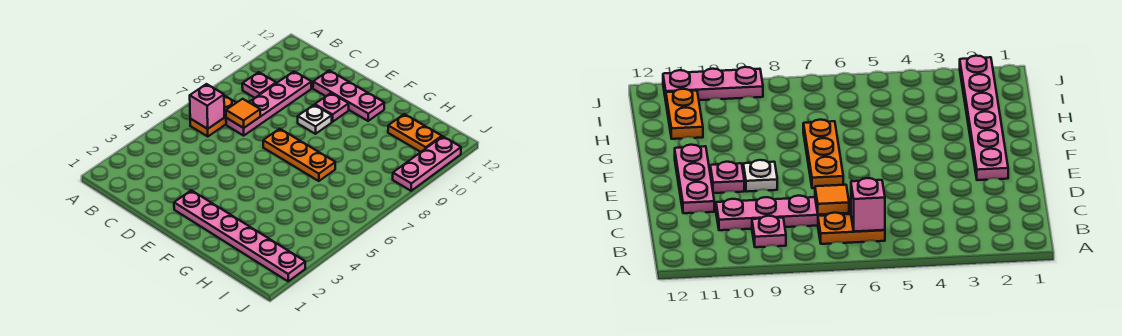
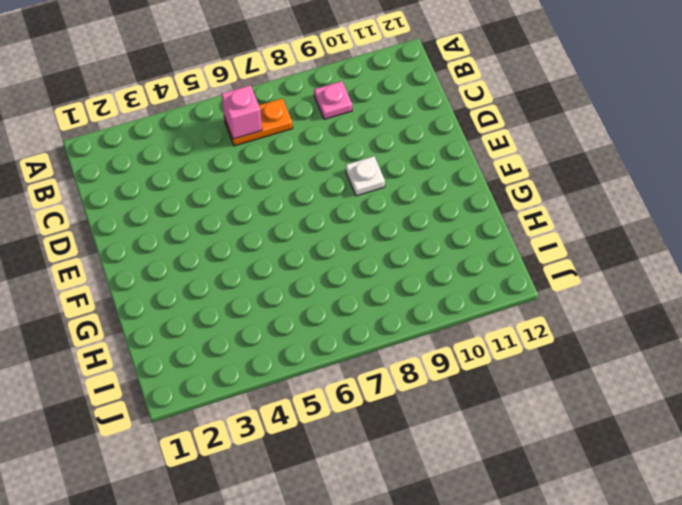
none -> pink plate C7:C10 level 1
none -> pink plate D11:F11 level 1
none -> pink plate E2:J2 level 1

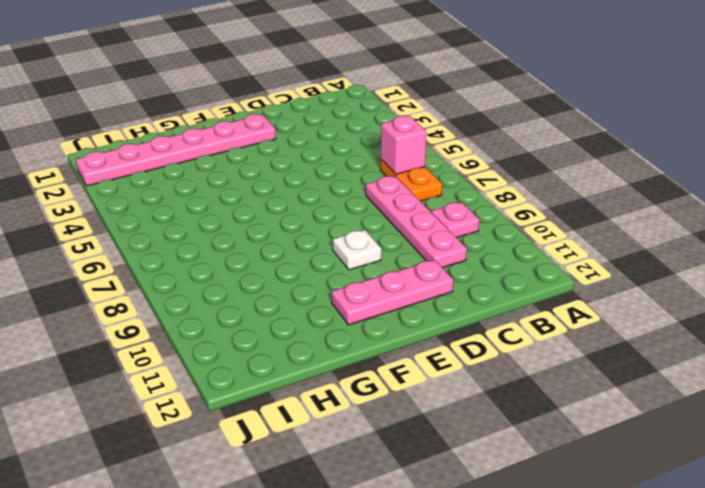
none -> orange plate E7:G7 level 1
none -> pink plate E10 level 1
none -> orange plate H11:I11 level 1

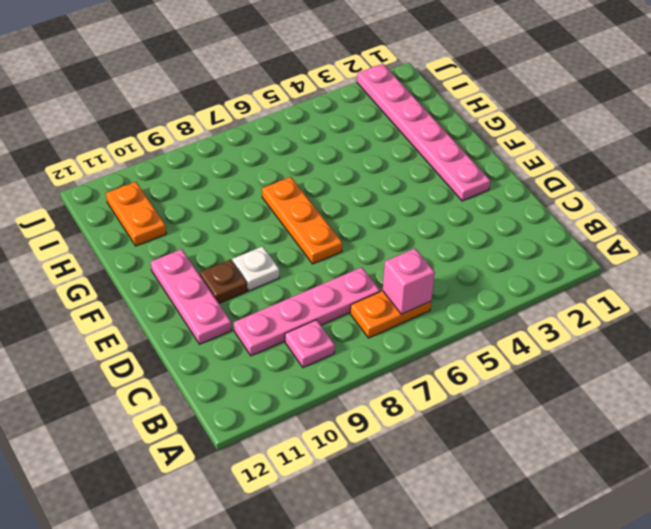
brown plate E10 level 1 -> pink plate E10 level 1
none -> pink plate J9:J11 level 1
none -> orange tile C7 level 2

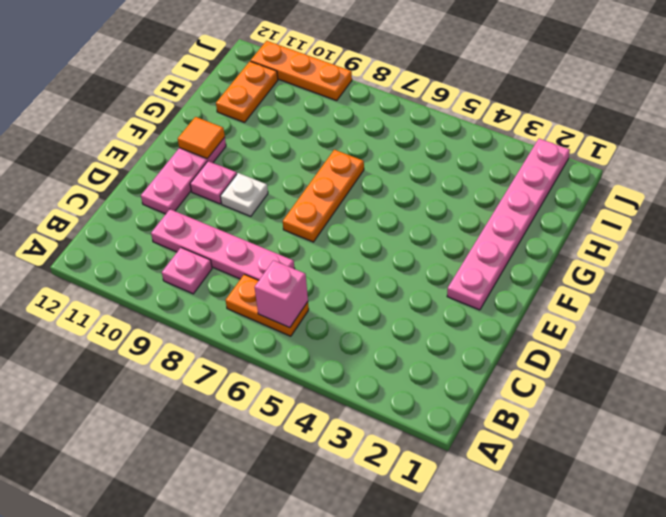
orange tile F11 level 2 -> orange tile C7 level 2
orange plate J9:J11 level 1 -> pink plate J9:J11 level 1

